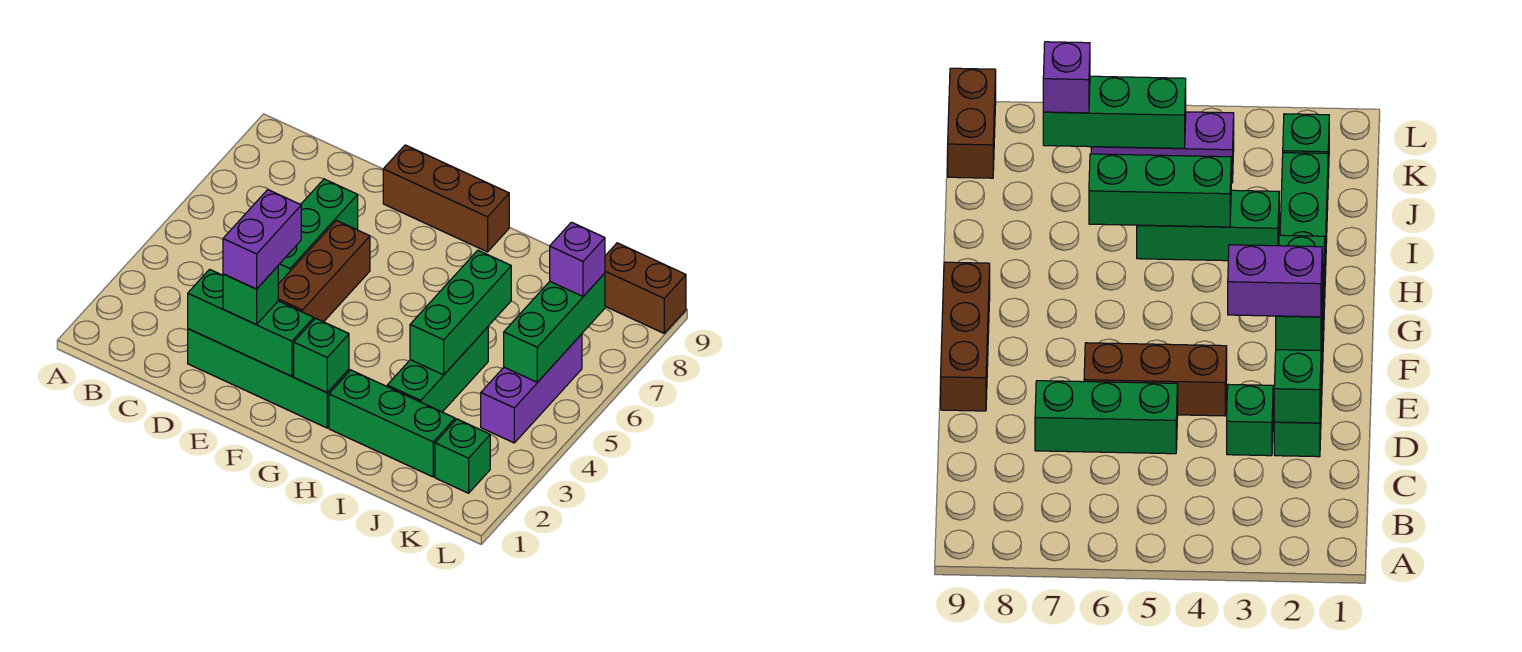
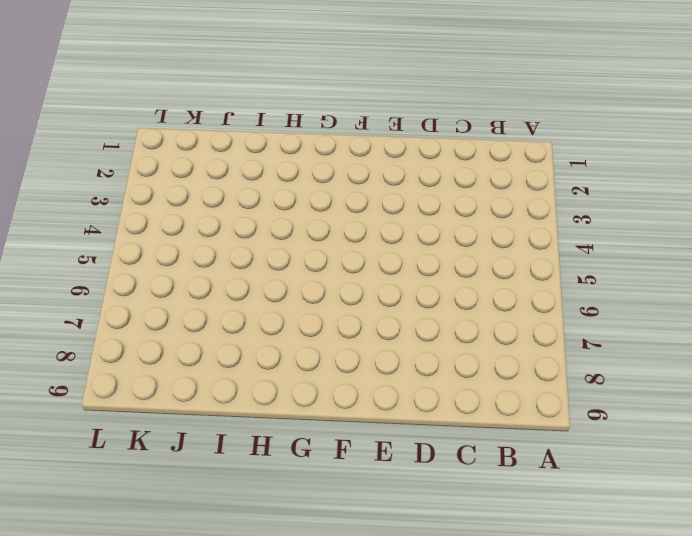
none -> green brick D2:G2 level 1
none -> green brick D3 level 1
none -> green brick D5:D7 level 1

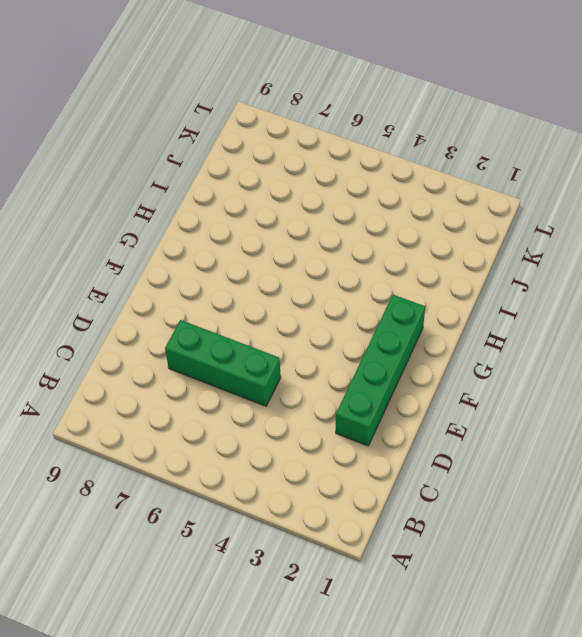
none -> green brick D3 level 1
none -> brown brick E4:E6 level 1
none -> brown brick E9:G9 level 1

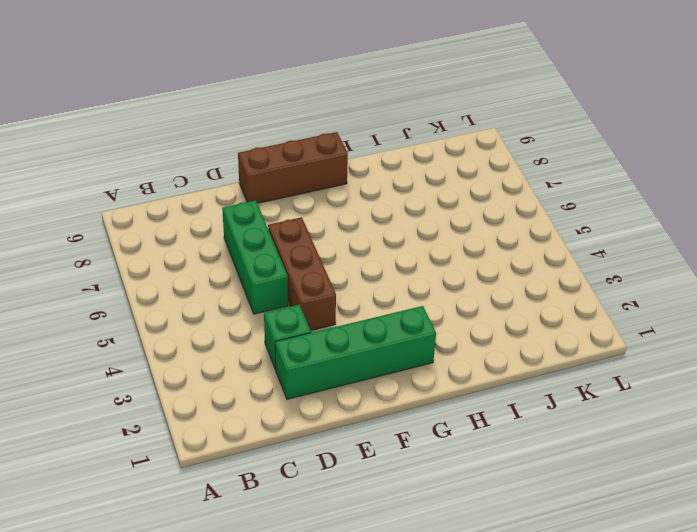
none -> green brick H2:J2 level 1
none -> green brick I3:I5 level 1
none -> green brick K2 level 1

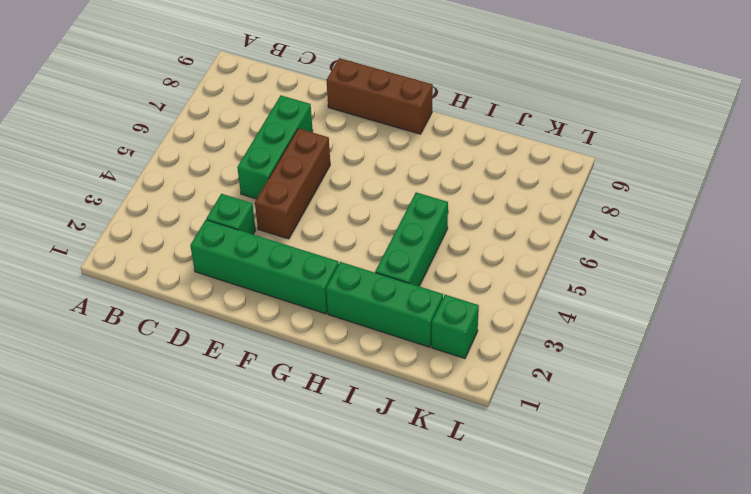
none -> purple brick K4:K6 level 1
none -> brown brick K9:L9 level 1
none -> green brick D2:F2 level 2

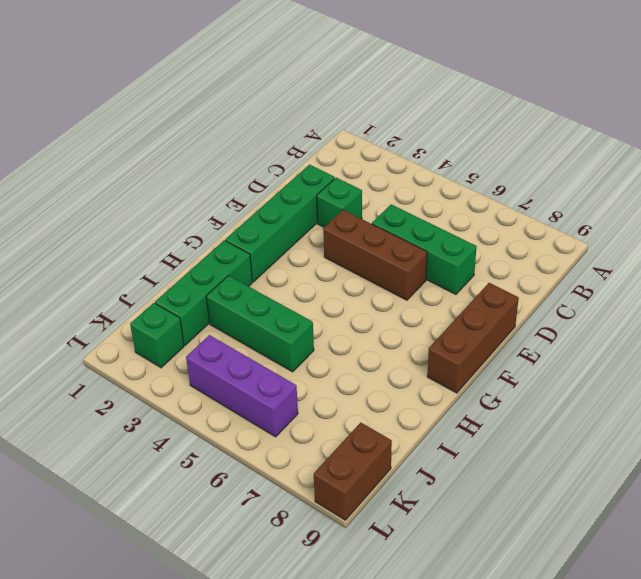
none -> green brick D2:F2 level 2
none -> green brick G2 level 2
none -> green brick I4:I6 level 2

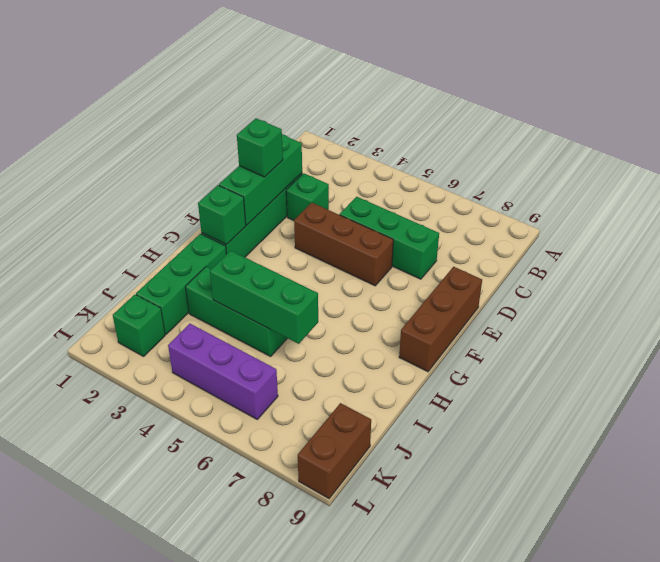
none -> green brick K5:K7 level 2
none -> purple brick K7 level 3
none -> purple brick E2:E3 level 4

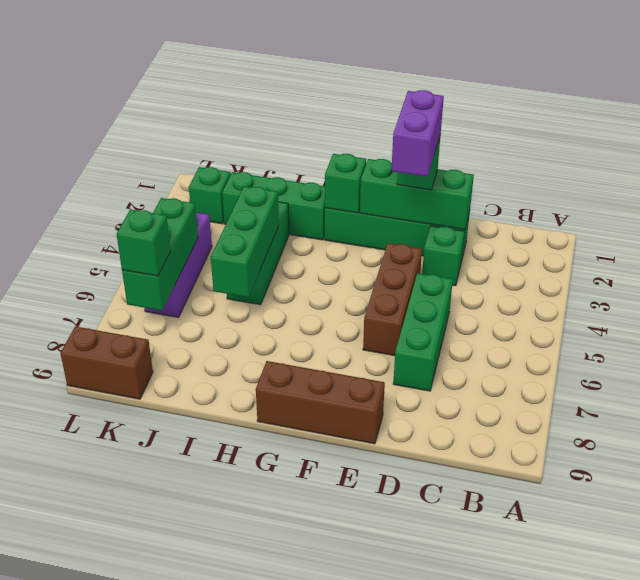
green brick K7 level 3 -> purple brick K7 level 3

